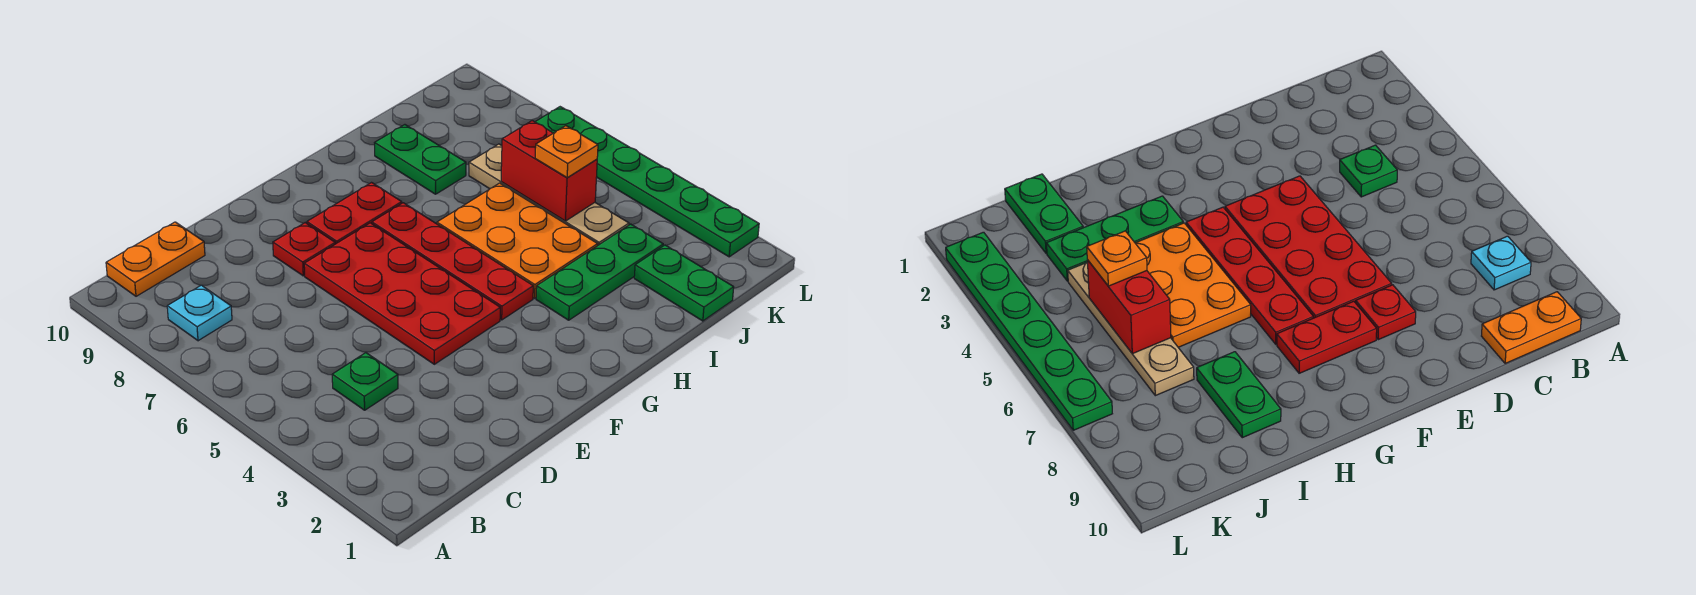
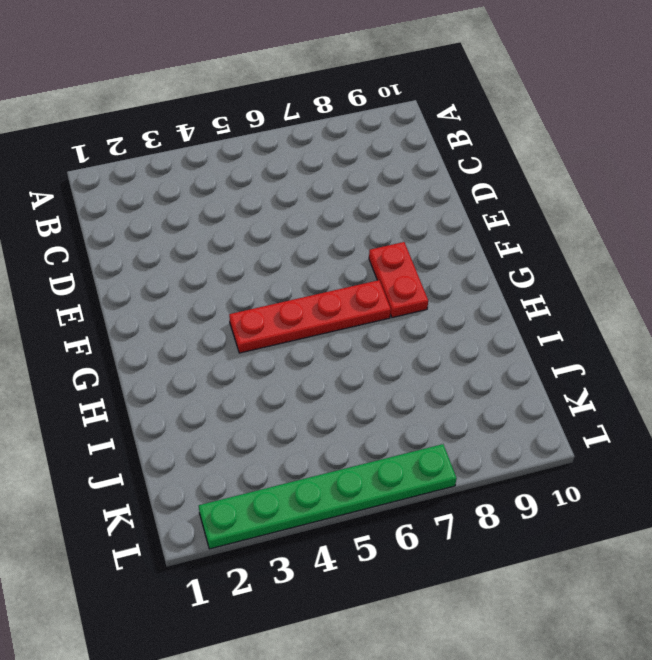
none -> cyan plate B8 level 1
none -> orange plate B10:C10 level 1
none -> green plate C4 level 1

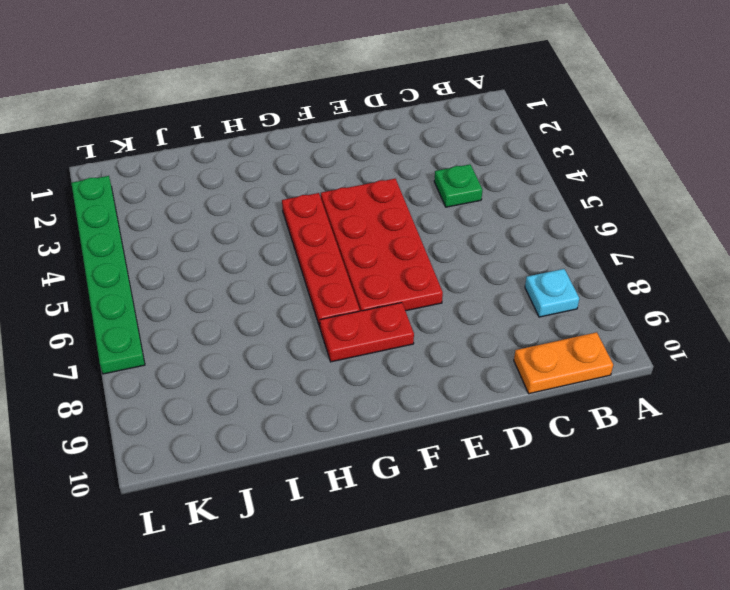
none -> red plate E8 level 1
none -> green plate H3:J3 level 1
none -> orange plate H4:I6 level 1

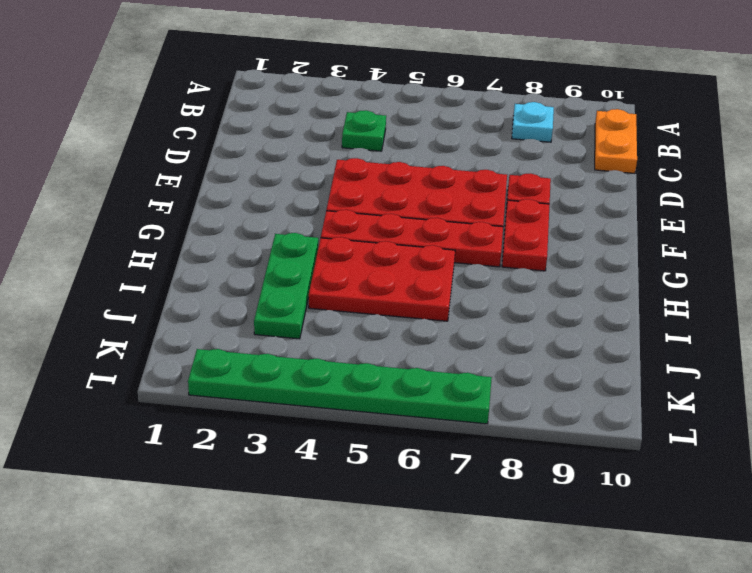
red plate H4:I6 level 1 -> orange plate H4:I6 level 1
none -> green plate I8:I9 level 1
none -> green plate J1:J2 level 1
none -> tan plate J4:J7 level 1

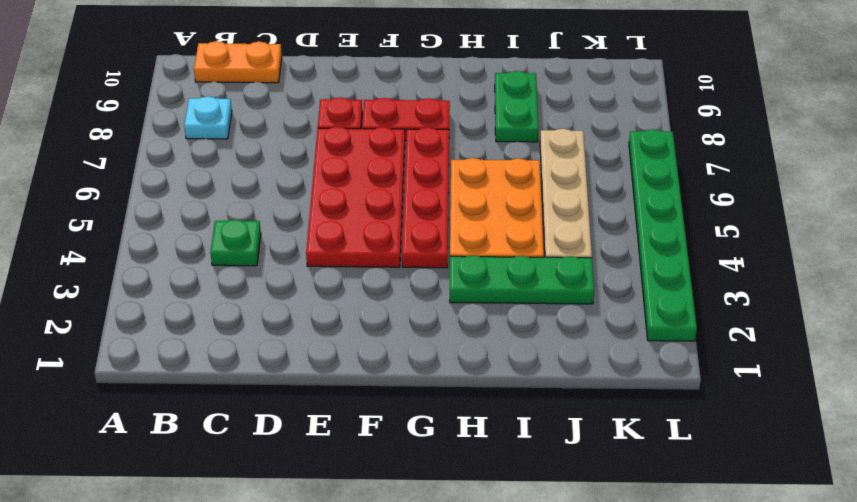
none -> green plate J1:J2 level 1
none -> red brick J5:J6 level 2
none -> orange plate J5 level 3

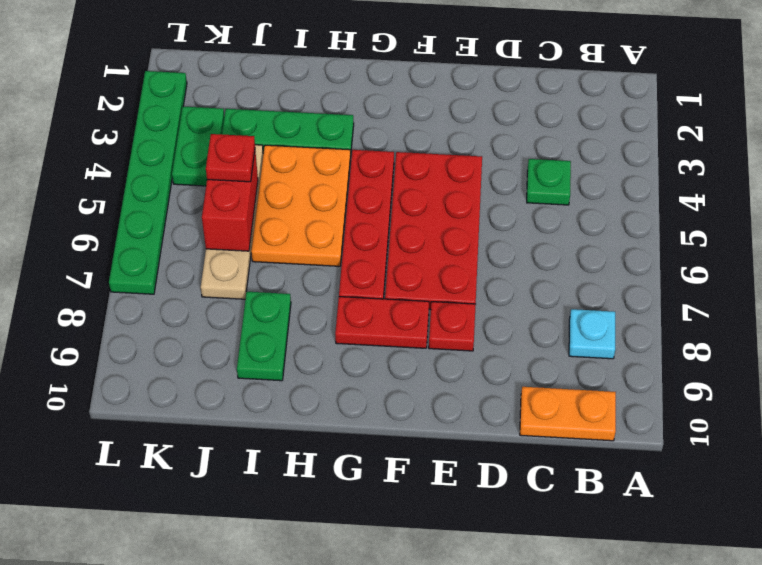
red plate J5 level 3 -> orange plate J5 level 3
green plate K3:K4 level 1 -> green plate J1:J2 level 1

